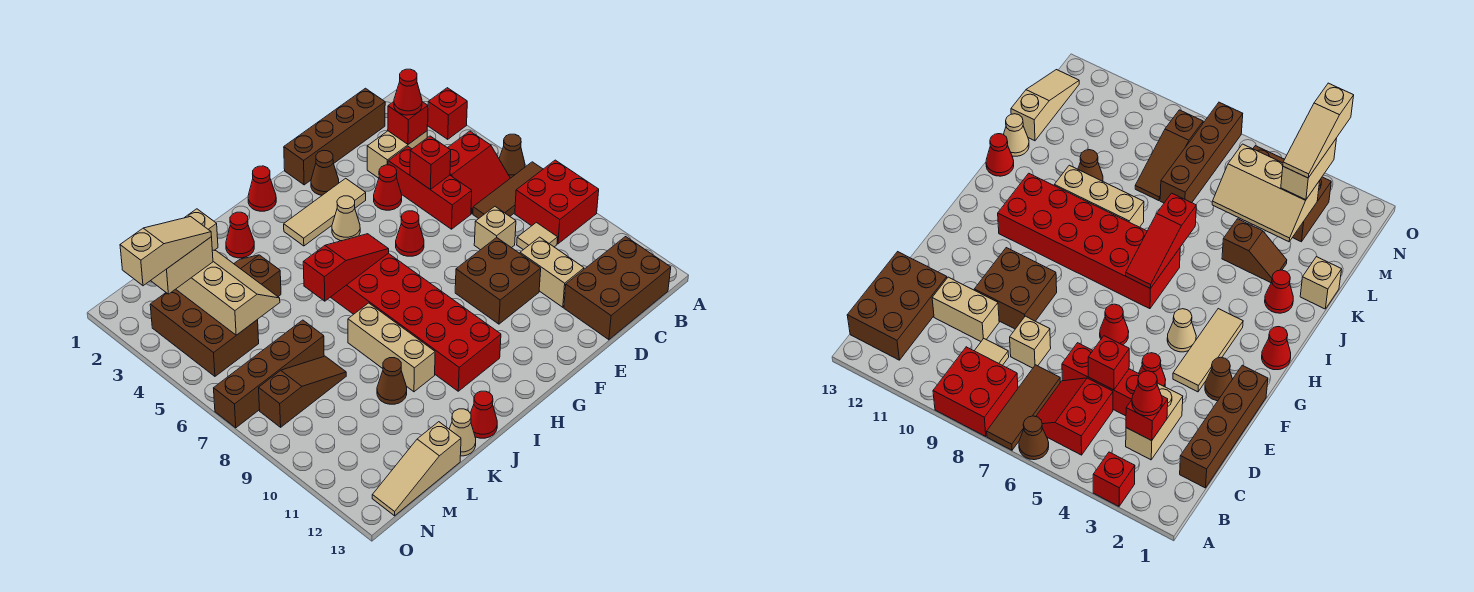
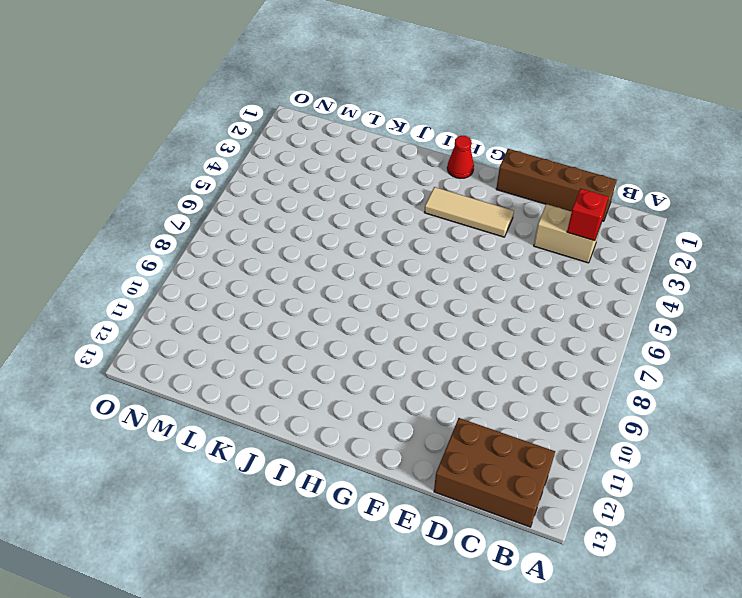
none -> red brick A3 level 1
none -> brown cone A6 level 1
none -> brown tile A7:C7 level 1
none -> red brick A8:B9 level 1

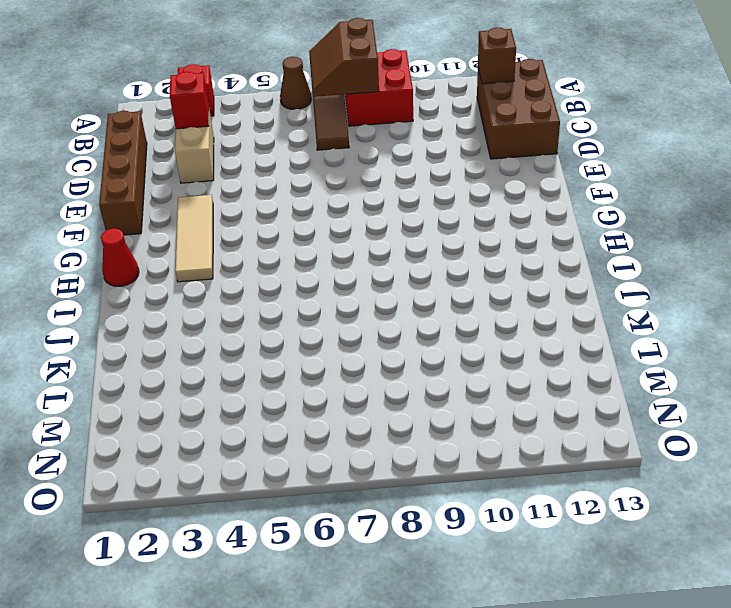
brown slope A7:B8 level 2 top 8 -> none
brown brick B12 level 2 -> none
none -> red slope B5:C6 level 1 top 5
none -> tan tile C9 level 1
none -> red brick D4:D6 level 1
none -> tan brick D8 level 1

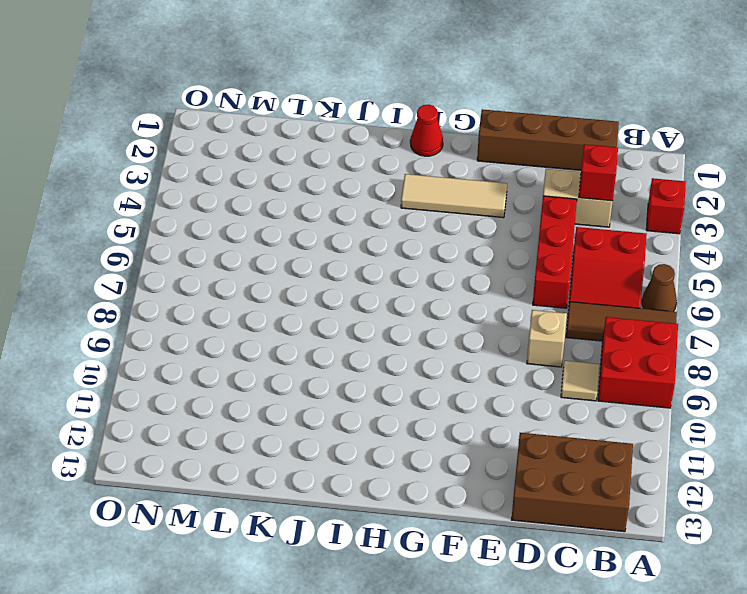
none -> tan brick D10:D11 level 1
none -> red cone E4 level 1
none -> brown brick E9:F10 level 1
none -> brown cone F2 level 1

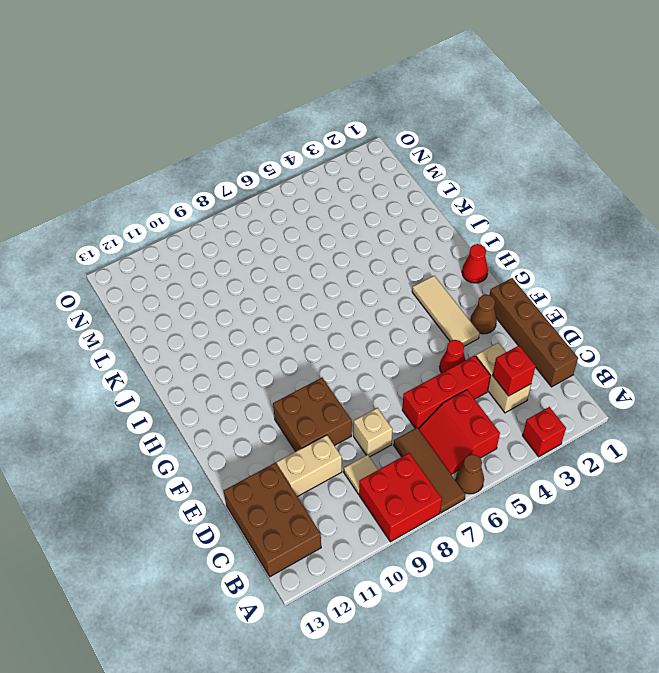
none -> red cone F6 level 1
none -> tan cone G4 level 1
none -> red brick H6:I11 level 1
none -> red cone J2 level 1

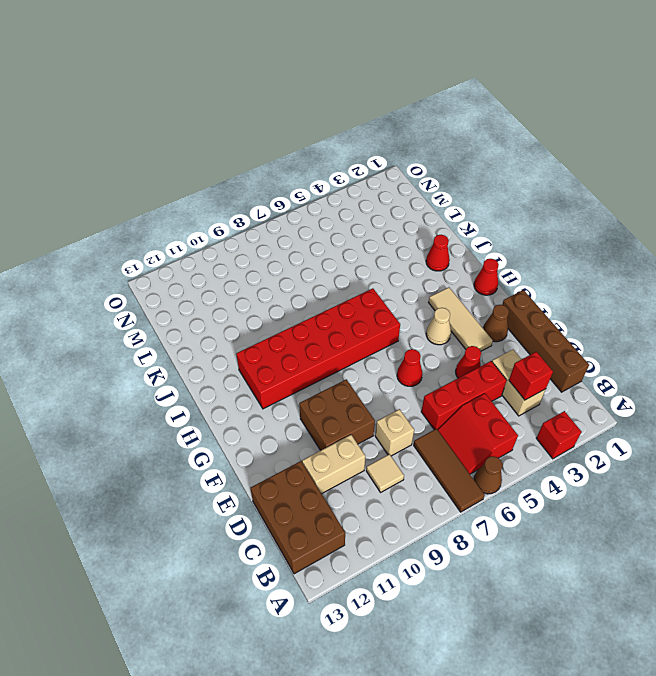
none -> red brick A8:B9 level 1
none -> tan brick J8:J10 level 1
none -> red cone J13 level 1
none -> tan brick K1 level 1

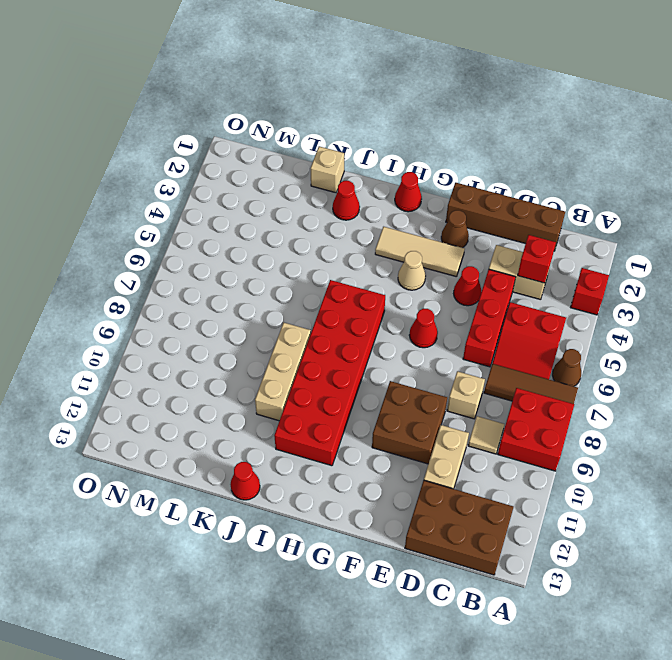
none -> brown slope K3:K4 level 1 top 4
none -> brown cone K10 level 1
none -> tan cone K13 level 1
none -> brown brick L7:O7 level 1

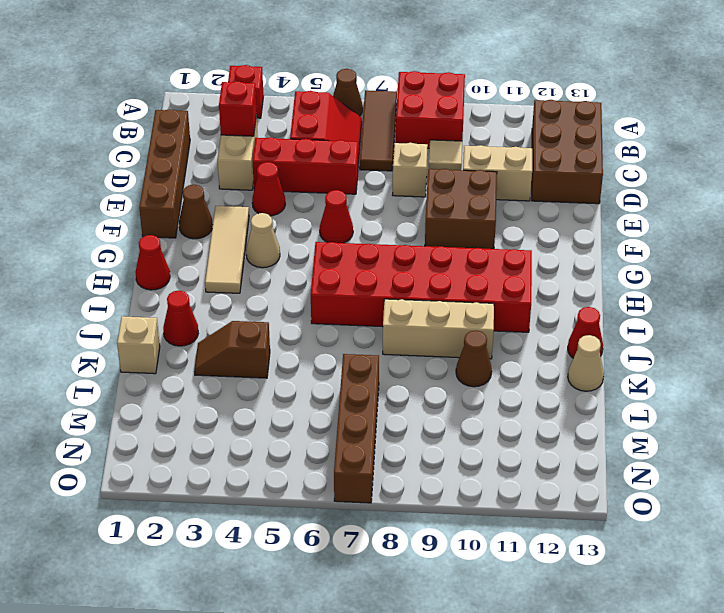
none -> brown slope L8:N8 level 1 top N
none -> tan slope L13:N13 level 1 top L
none -> brown brick M3:N5 level 1
none -> red brick D5 level 2

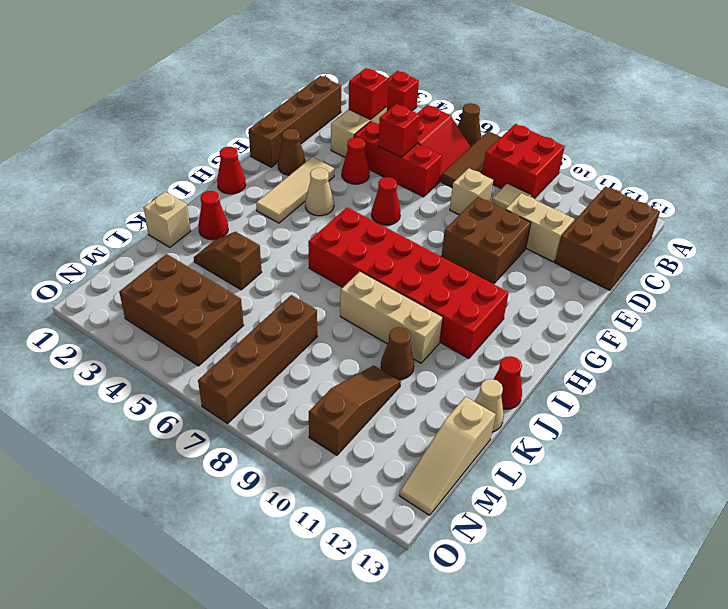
brown slope L10:N10 level 1 top N -> brown slope L8:N8 level 1 top N
none -> red slope H6:J6 level 2 top J
none -> tan slope L3:M5 level 2 top M
none -> red cone C3 level 3
none -> tan brick M3:N3 level 3

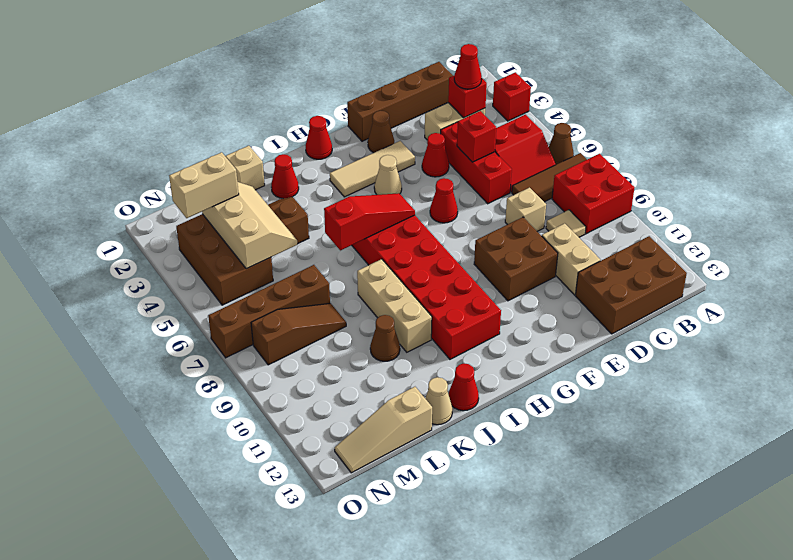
none -> tan slope M3:O3 level 4 top O

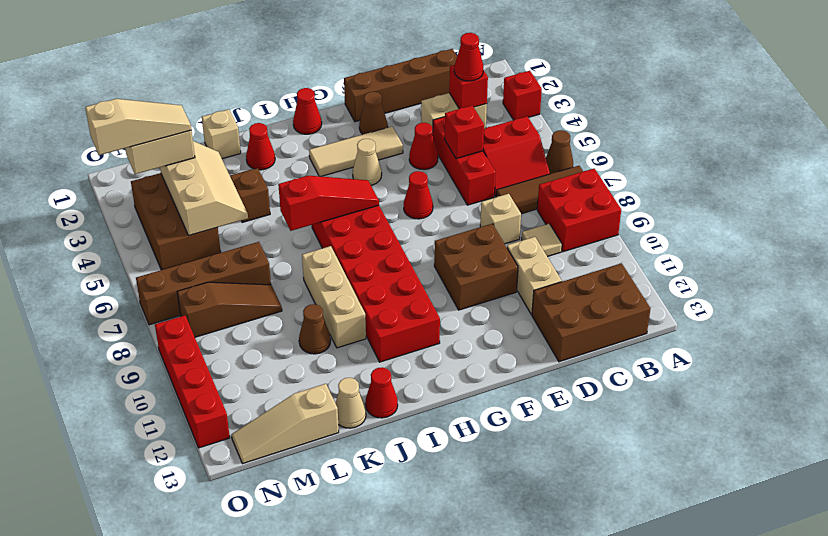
red brick O9:O12 level 1 -> none

